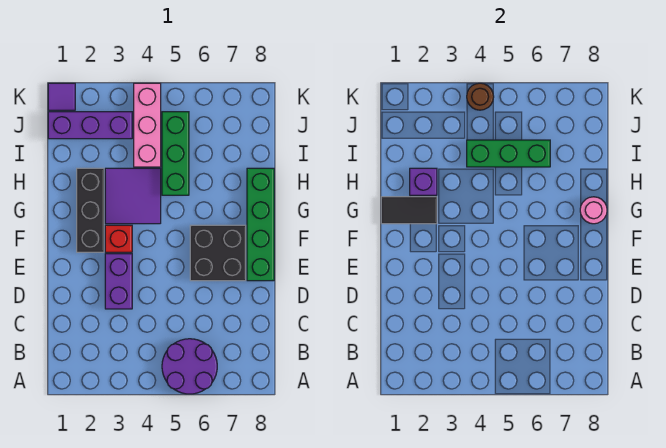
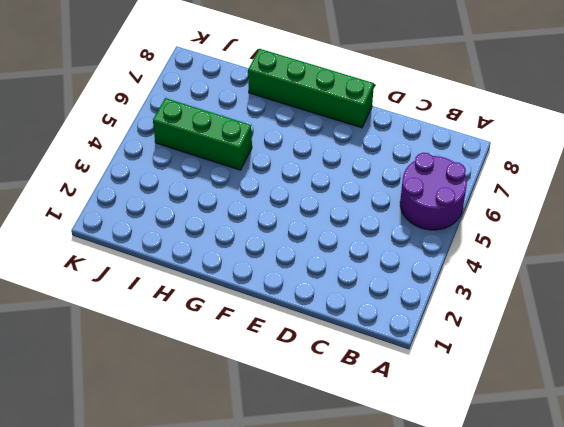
none -> purple brick D3:E3 level 1
none -> black brick E6:F7 level 1
none -> black brick F2:H2 level 1

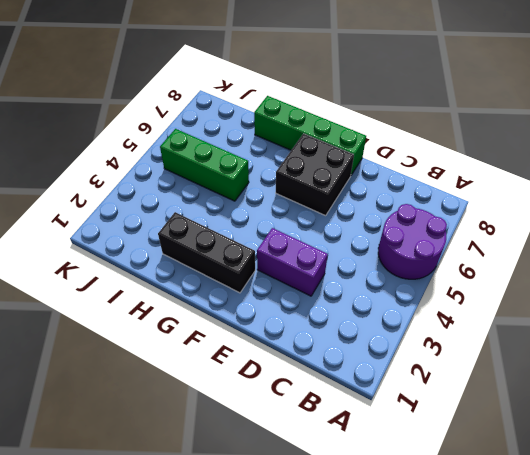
none -> red brick F3 level 1
none -> purple tile G3:H4 level 1
none -> pink brick I4:K4 level 1

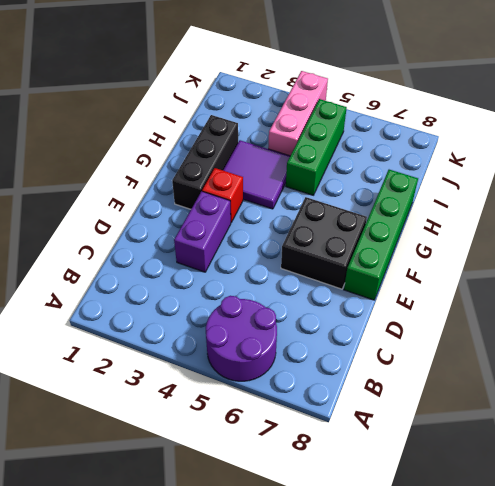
none -> purple brick J1:J3 level 1
none -> purple tile K1 level 1
none -> black tile G1:G2 level 2

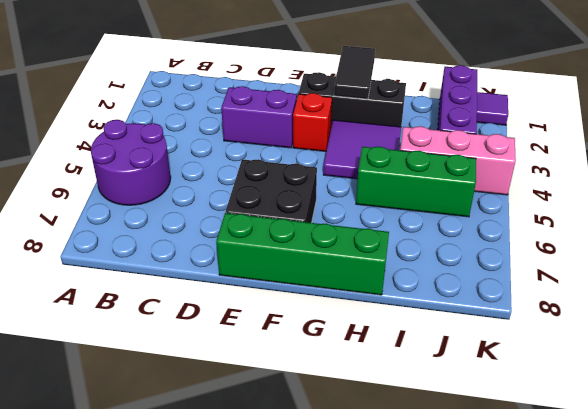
none -> pink round brick G8 level 2
none -> purple brick H2 level 2
none -> green brick I4:I6 level 2

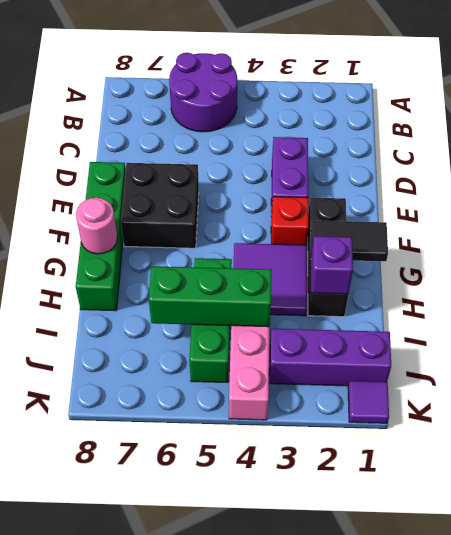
none -> brown round brick K4 level 2

